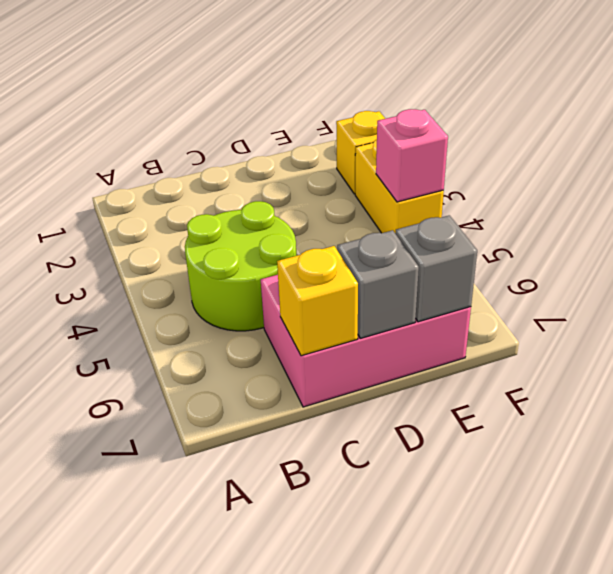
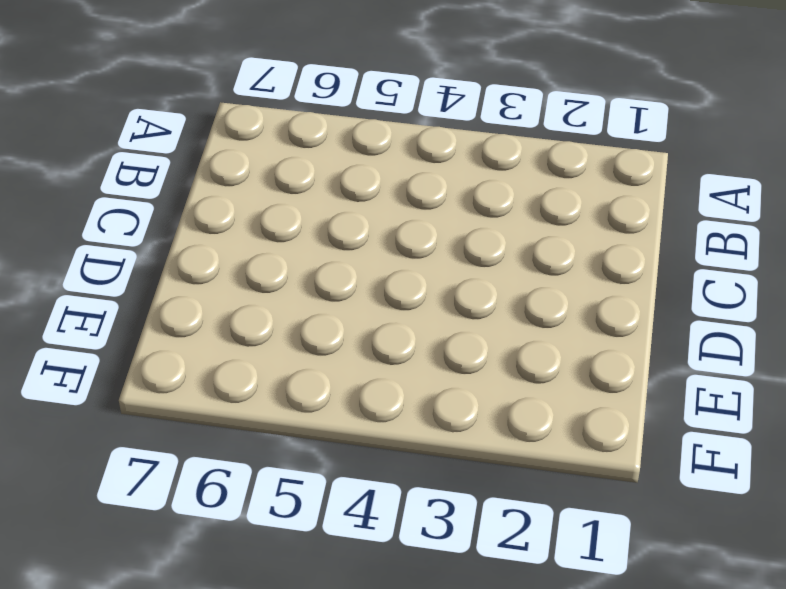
none -> lime round brick B4:C5 level 1
none -> pink brick C6:E7 level 1

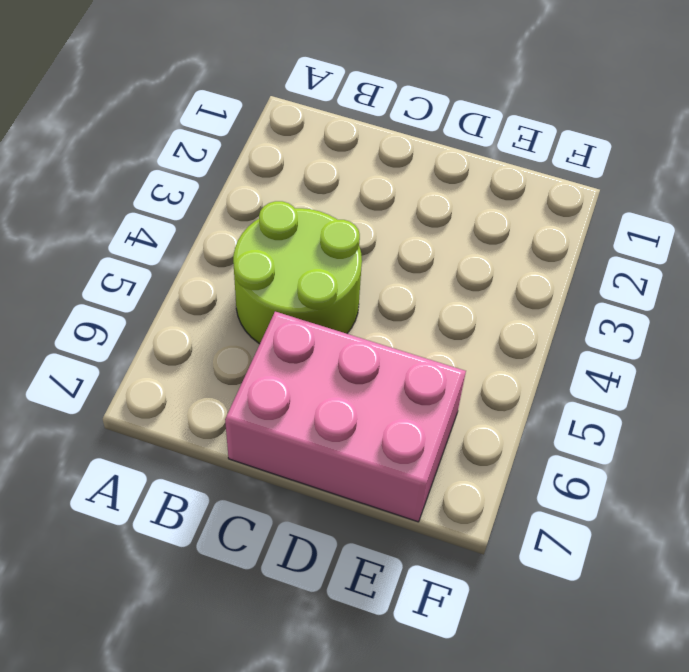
none -> yellow brick F2 level 1
none -> yellow brick F3:F4 level 1

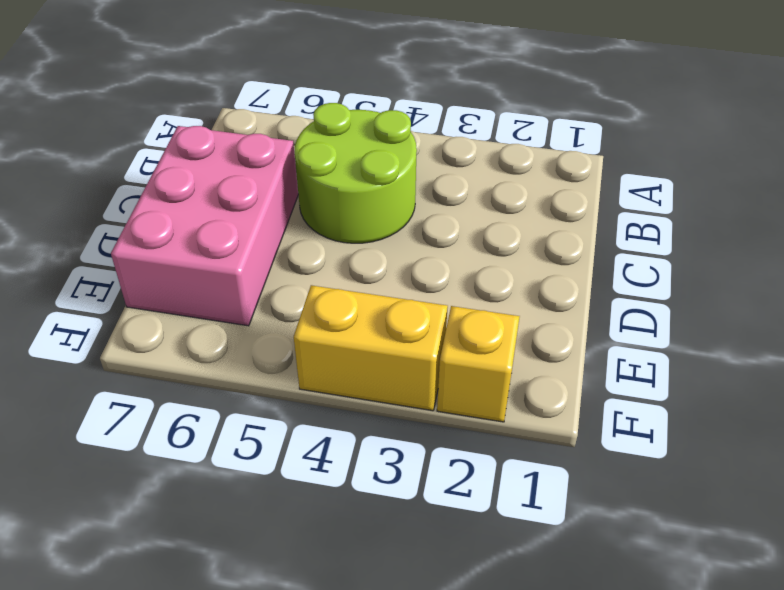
none -> yellow brick C7 level 2
none -> grey brick D7 level 2

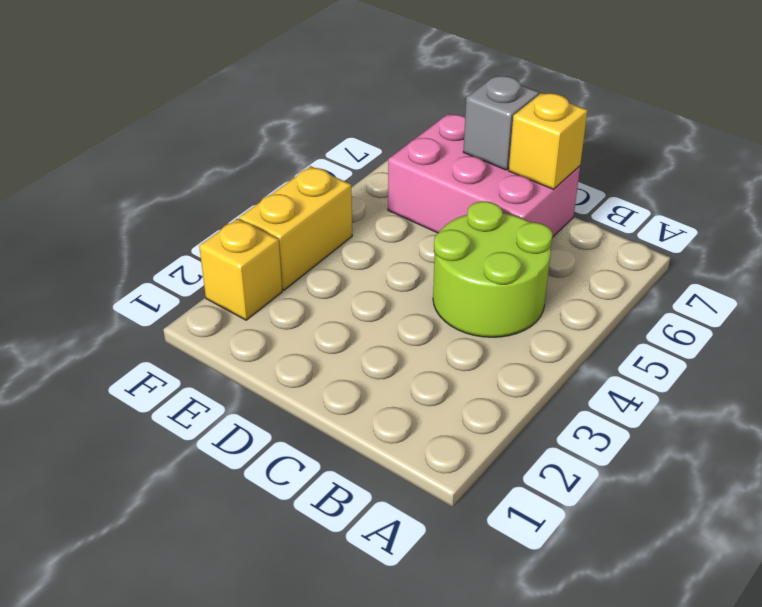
none -> grey brick E7 level 2
none -> pink brick F4 level 2

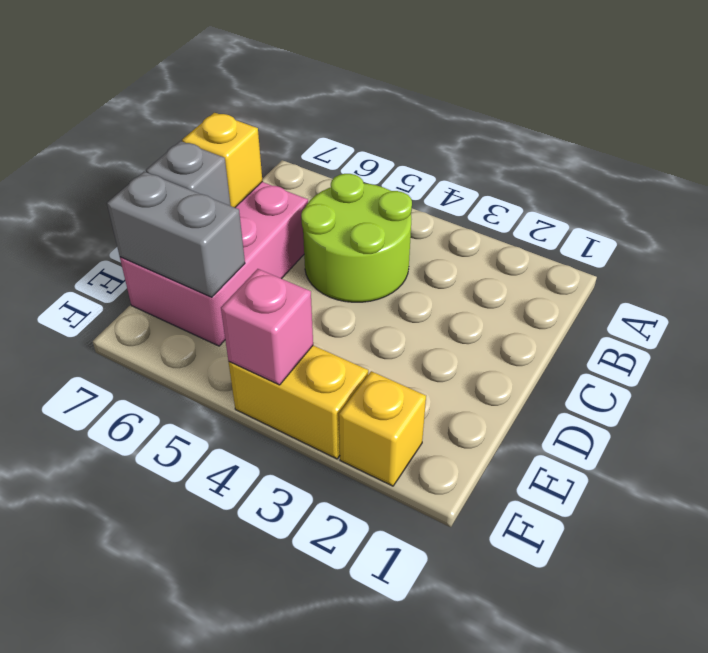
grey brick E6:E7 level 2 -> grey brick E7 level 2

